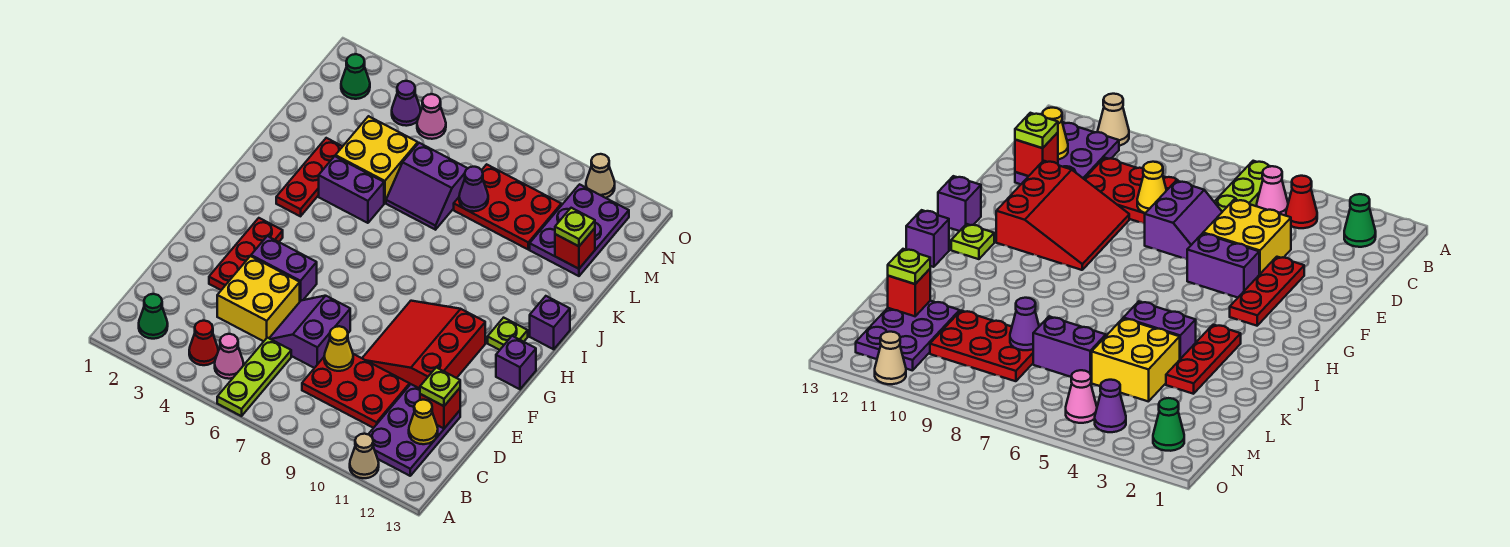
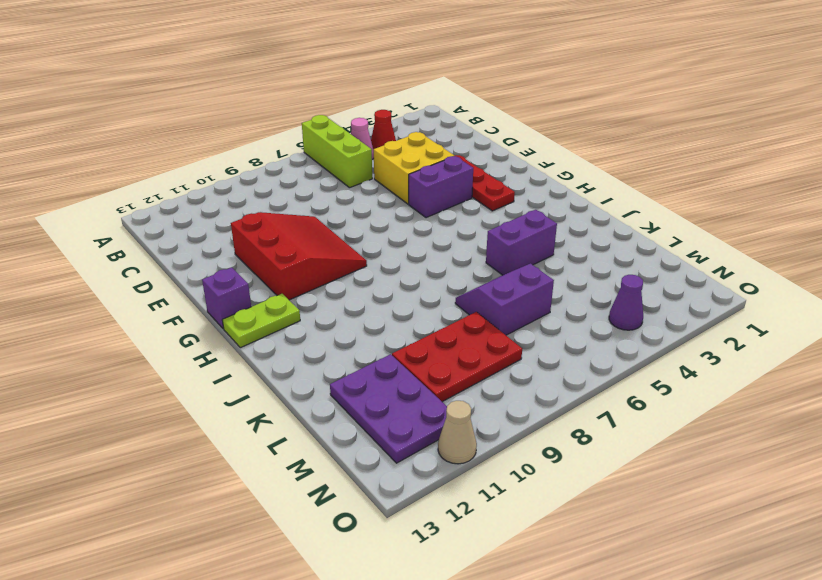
lime brick A6:C6 level 1 -> lime plate A6:C6 level 1
lime plate H12:H13 level 1 -> lime plate H12 level 1
none -> tan cone A11 level 1
none -> green cone B2 level 1
none -> purple plate B11:D12 level 1
none -> red plate C8:D10 level 1

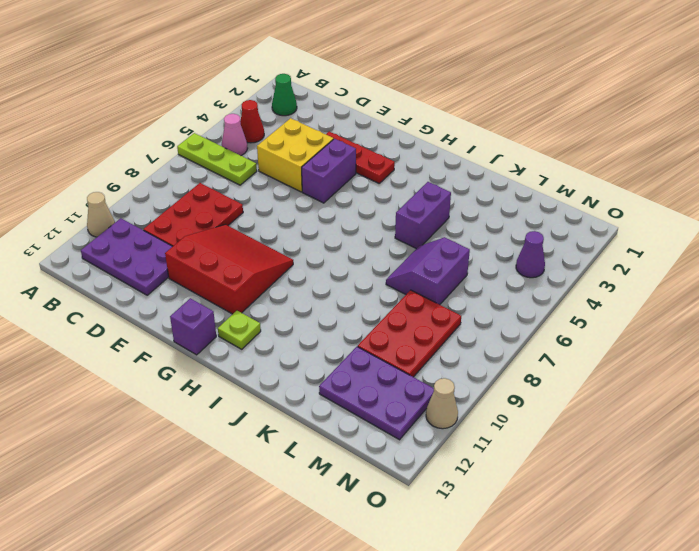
none -> purple slope D6:E7 level 1 top 7
none -> red plate I3:K3 level 1
none -> purple brick I13 level 1
none -> yellow brick K4:L5 level 1

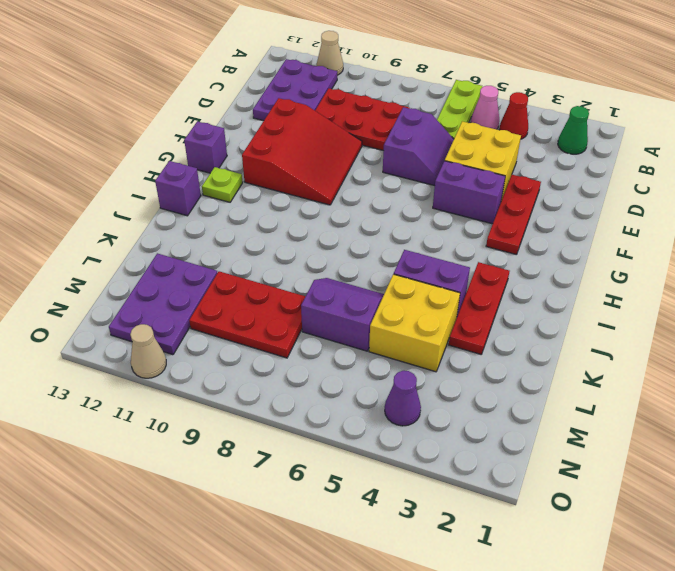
none -> green cone N2 level 1
none -> pink cone N5 level 1
none -> yellow cone C12 level 2
none -> yellow cone D8 level 2

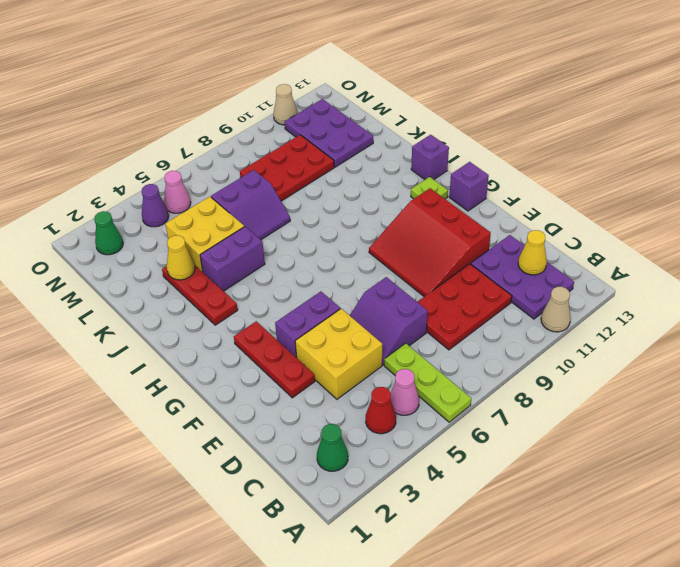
yellow cone K3 level 2 -> yellow cone D8 level 2
none -> red brick D12 level 2
none -> purple cone L8 level 2
none -> red brick L12 level 2
none -> lime plate D12 level 3

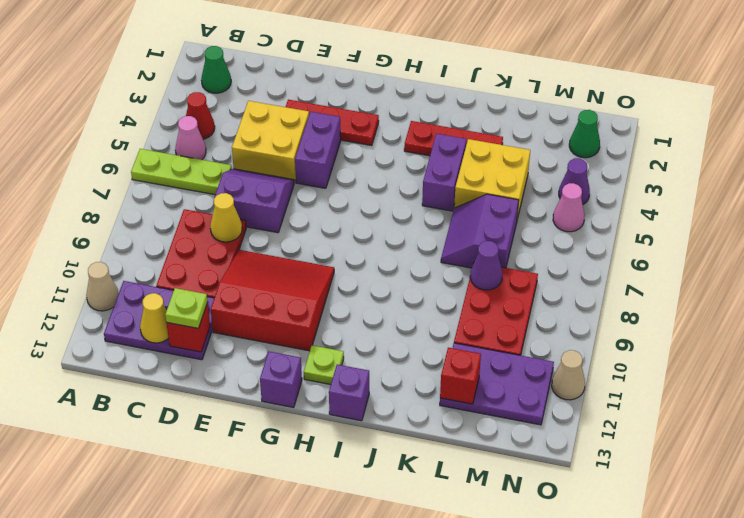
none -> lime plate L12 level 3

